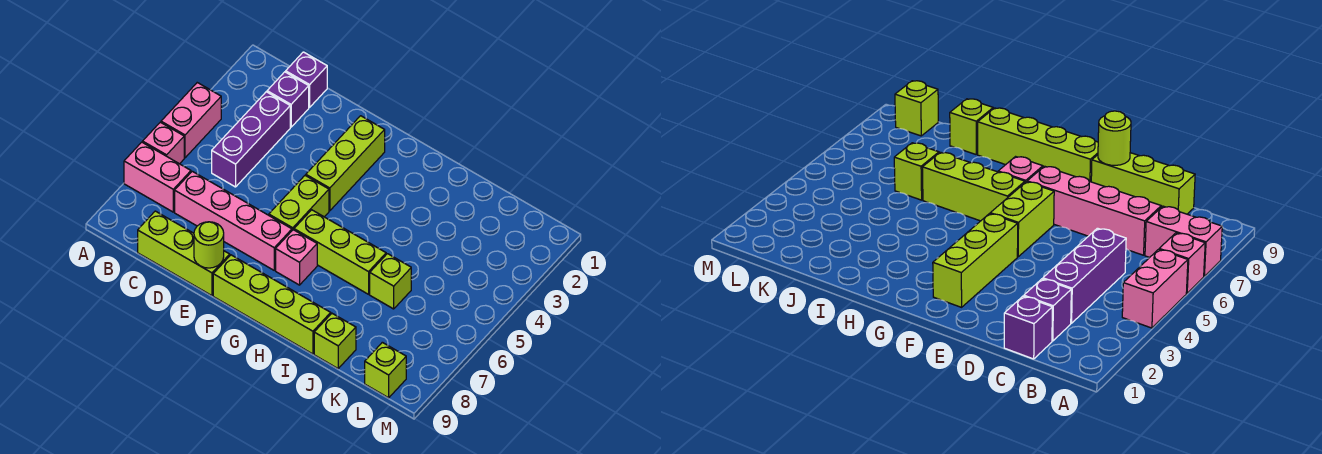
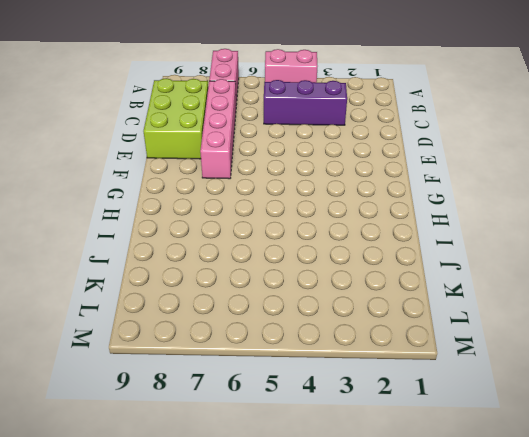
lime brick C8:E9 level 1 -> lime brick C9:E9 level 1
none -> pink brick A6 level 1
none -> purple brick C1 level 1
none -> purple brick C2 level 1

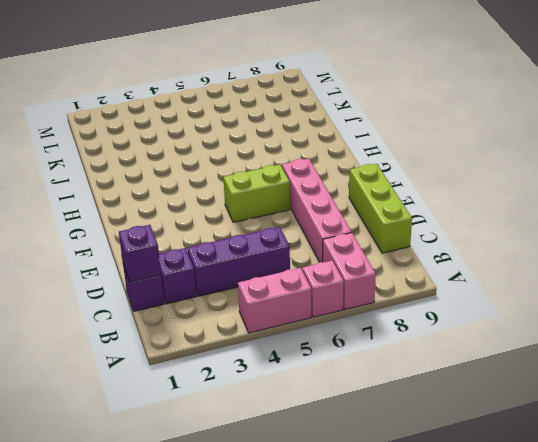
purple brick C1 level 2 -> none
none -> lime brick F2:F4 level 1
none -> lime brick F9:I9 level 1
none -> lime brick G6:I6 level 1

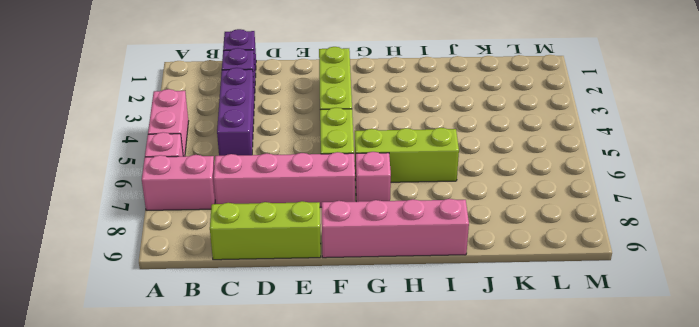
pink brick F9:I9 level 1 -> lime brick F9:I9 level 1
none -> lime brick J6 level 1
none -> lime brick J9 level 1
none -> lime brick L9 level 1

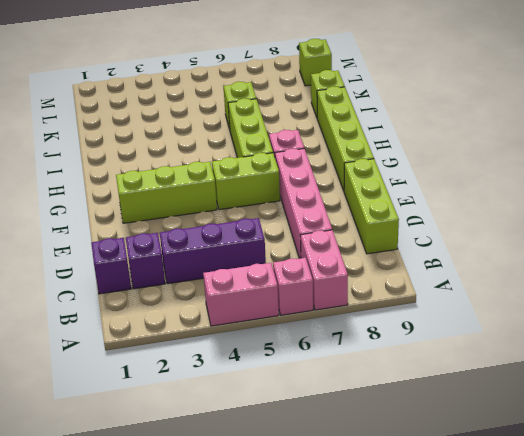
none -> lime round brick E9 level 2

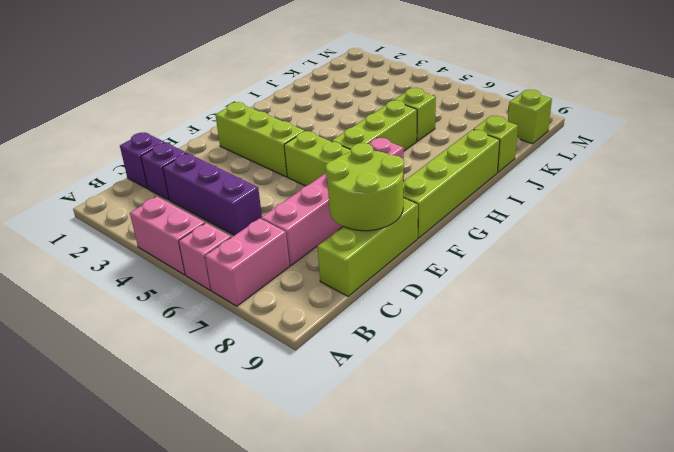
lime round brick D8:E9 level 2 -> lime round brick E9 level 2

